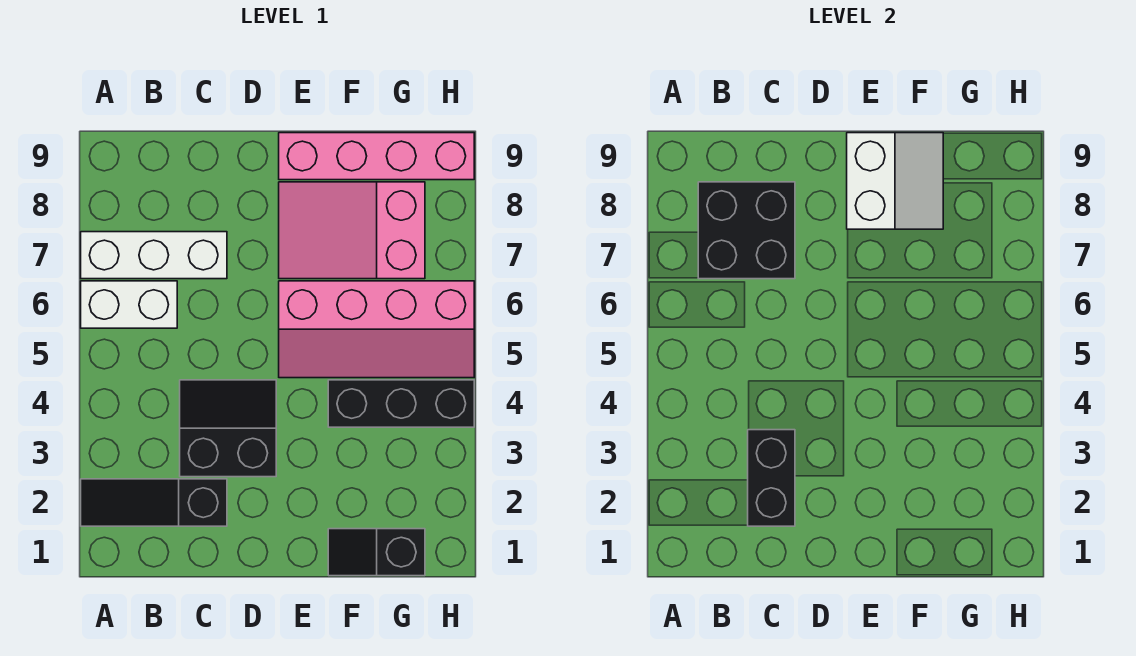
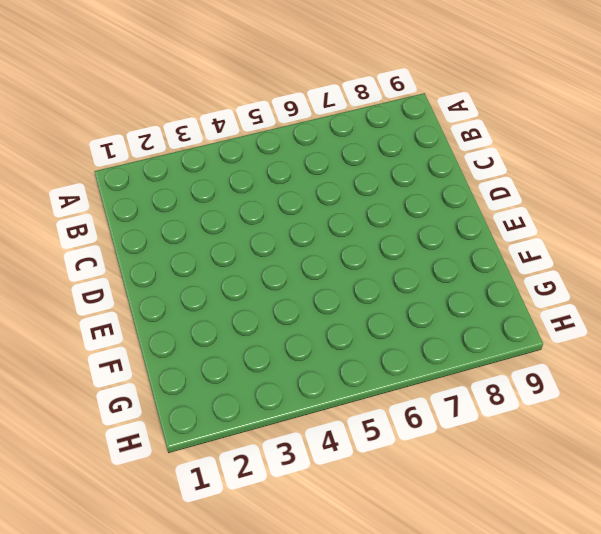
none -> black slope A2:C2 level 1 top C
none -> white brick A6:B6 level 1
none -> white brick A7:C7 level 1

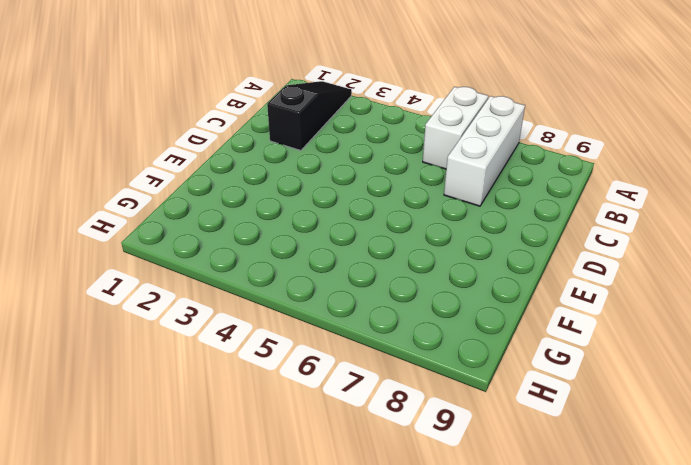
none -> black slope C3:D4 level 1 top 3
none -> pink slope E5:H6 level 1 top 6
none -> pink slope E7:G8 level 1 top G

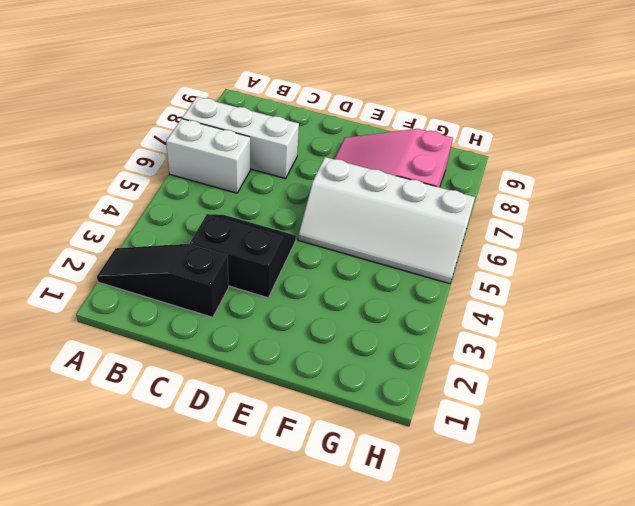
white slope E5:H6 level 1 top 6 -> pink slope E5:H6 level 1 top 6
none -> pink brick E9:H9 level 1
none -> black slope F1:G1 level 1 top G
none -> black brick F4:H4 level 1

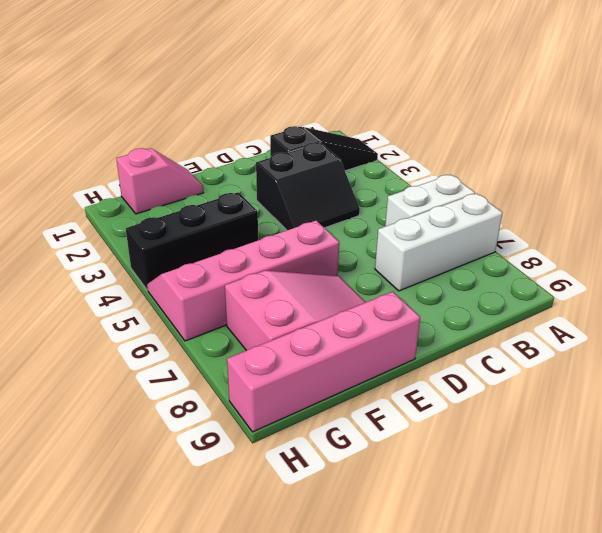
pink slope F1:G1 level 1 top G -> black slope F1:G1 level 1 top G
none -> black brick B7:C8 level 2
none -> black brick C2:C3 level 2
none -> white slope E8:F9 level 2 top E

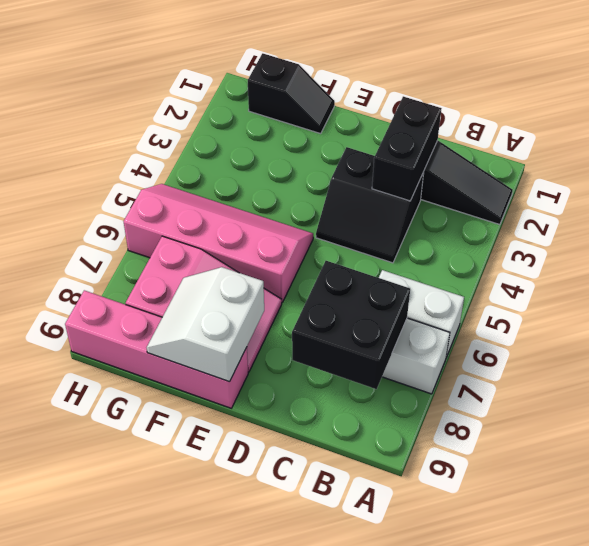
none -> black brick F4:H4 level 1

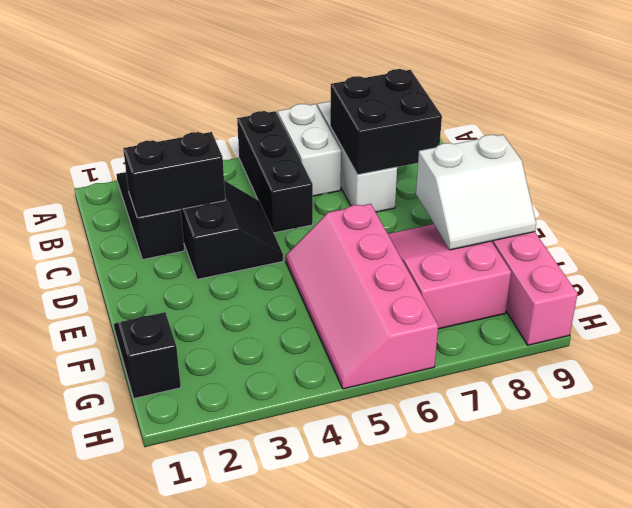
black brick A5:C5 level 1 -> black brick F4:H4 level 1

